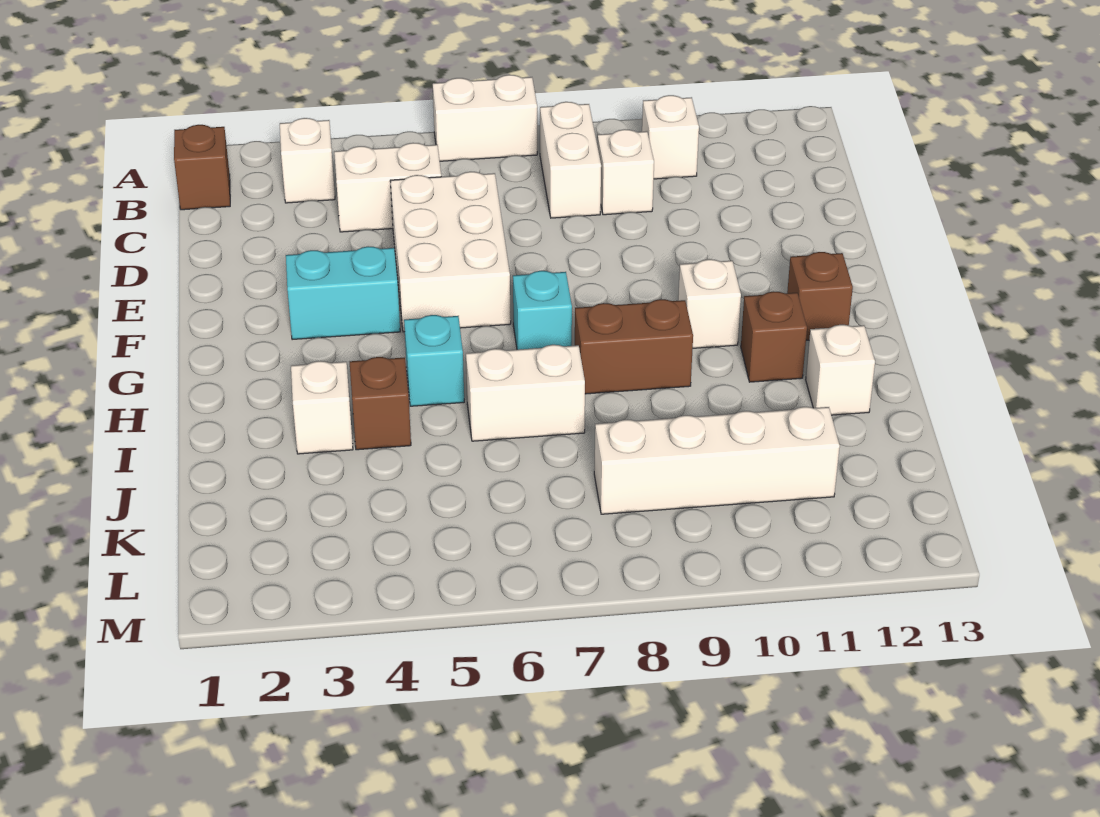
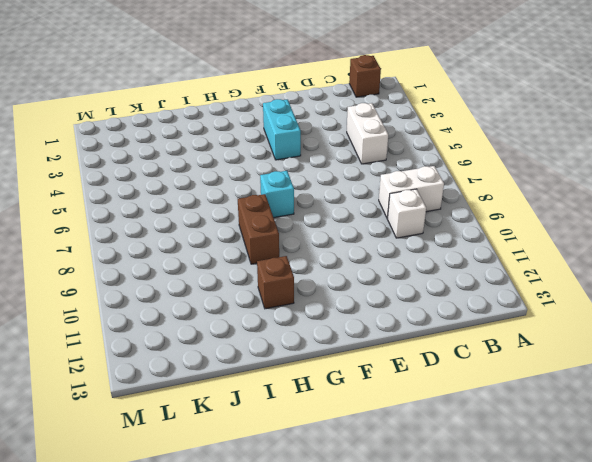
none -> white brick A6:A7 level 1
none -> white brick B3 level 1
none -> white brick B10 level 1

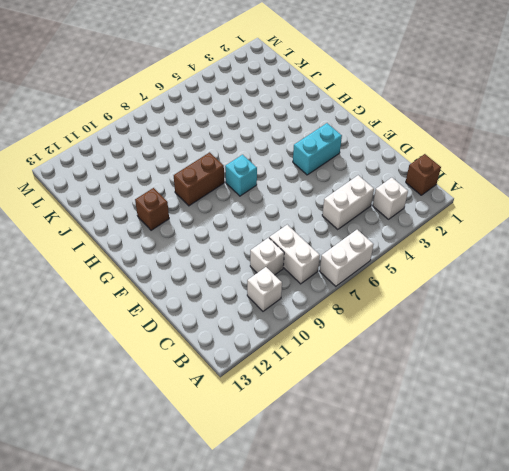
none -> white brick D5:F6 level 1
none -> white brick G10 level 1
none -> brown brick G12 level 1

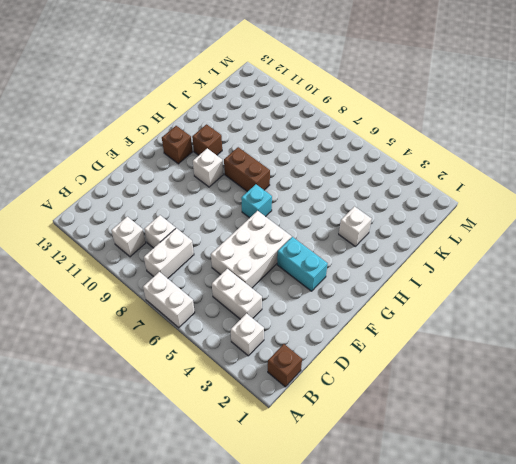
none -> cyan brick H5 level 1
none -> brown brick I4 level 1
none -> white brick I6:I7 level 1

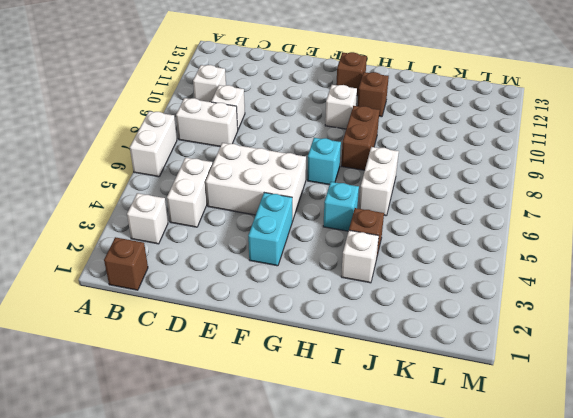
none -> white brick I12 level 1
none -> white brick K8:K11 level 1

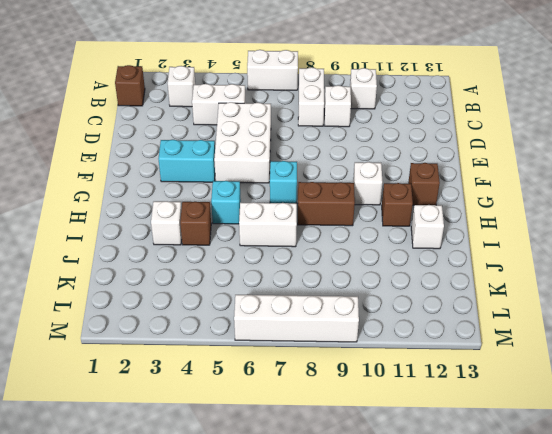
white brick M6:M9 level 1 -> white brick K8:K11 level 1

